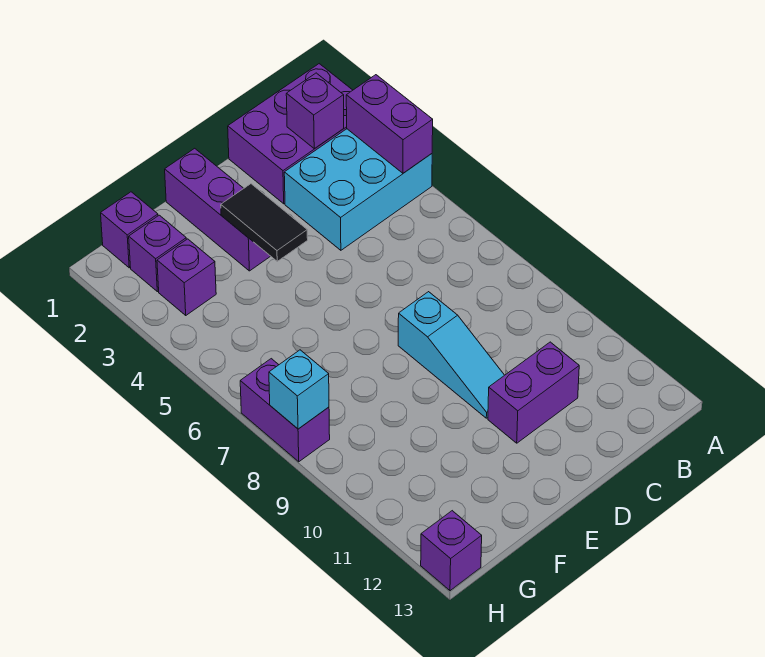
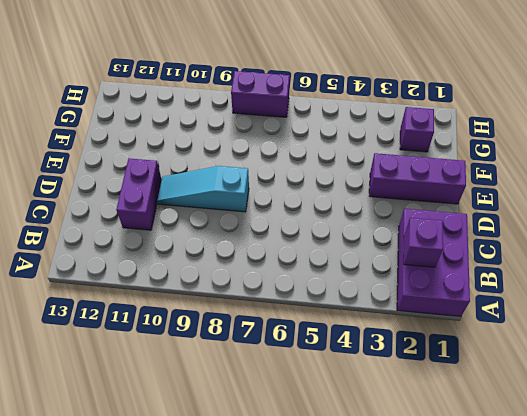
none -> cyan brick A3:C4 level 1
none -> purple brick G1 level 1
none -> purple brick G3 level 1

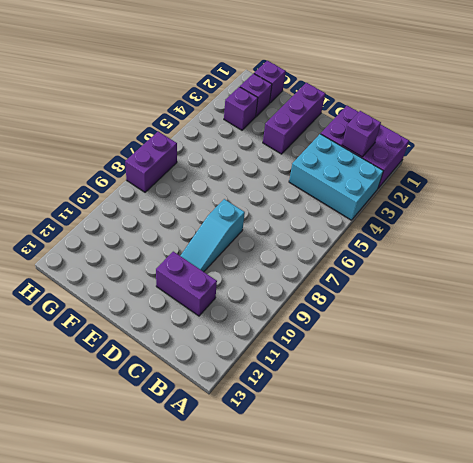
none -> purple brick H13 level 1
none -> purple brick A3:A4 level 2
none -> black tile E3:E4 level 2

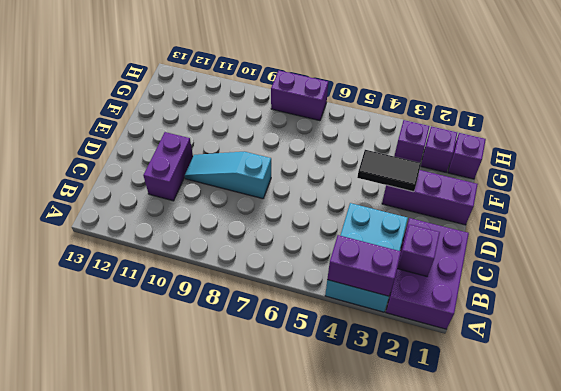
none -> purple brick H13 level 1
none -> cyan brick H8 level 2

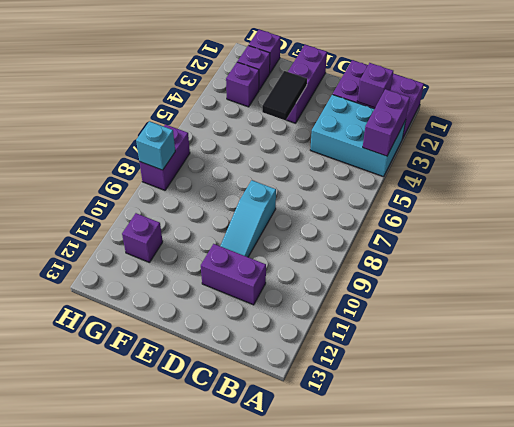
purple brick G11 level 1 -> purple brick H13 level 1

